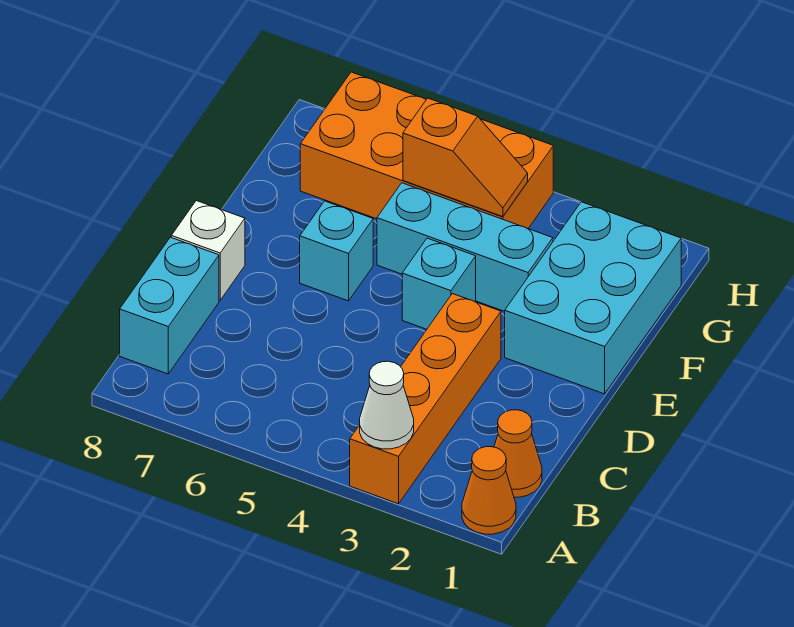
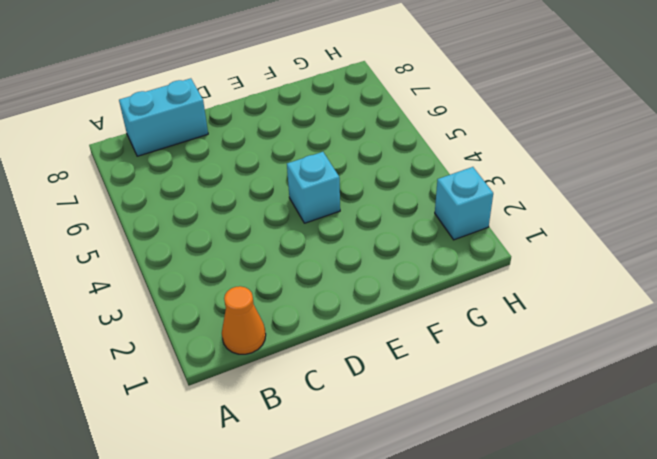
cyan brick H2 level 1 -> cyan brick E6 level 1
none -> orange cone A1 level 1
none -> orange brick A3:D3 level 1
none -> white brick D8 level 1

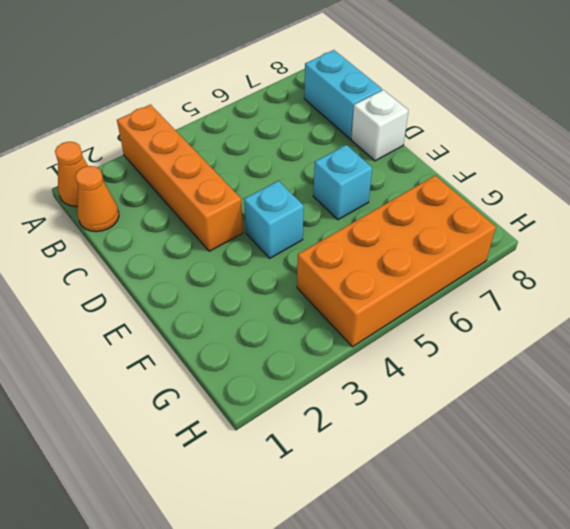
none -> cyan brick E1:G2 level 1
none -> cyan brick F3:F5 level 1
none -> white cone A3 level 2

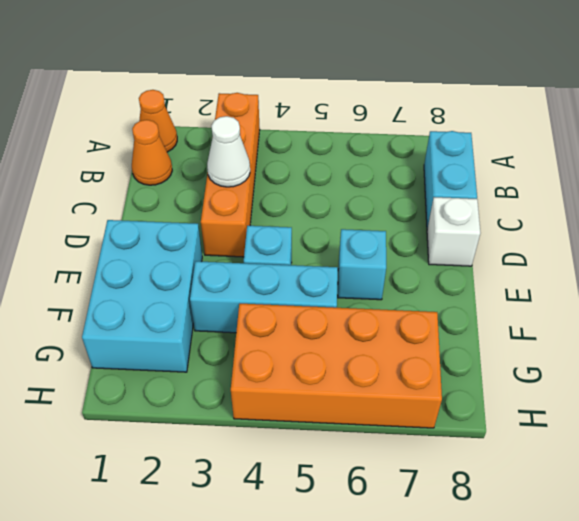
white cone C3 level 2 -> white cone A3 level 2
none -> orange slope G4:G5 level 2 top 5

